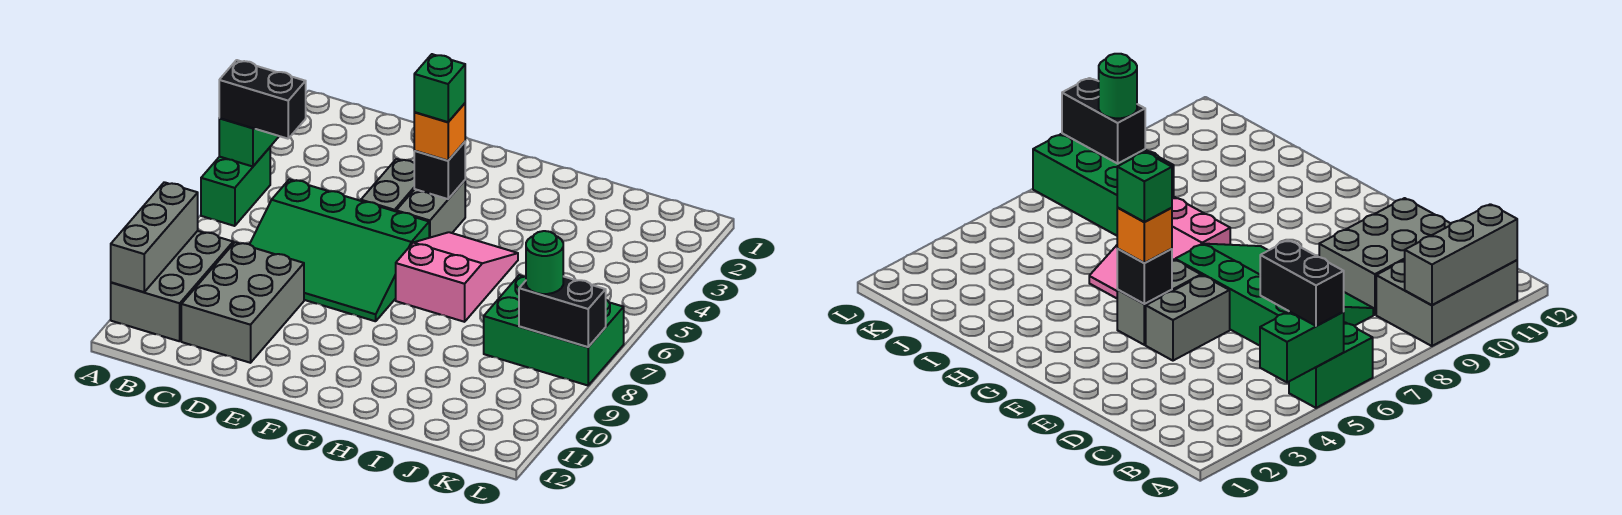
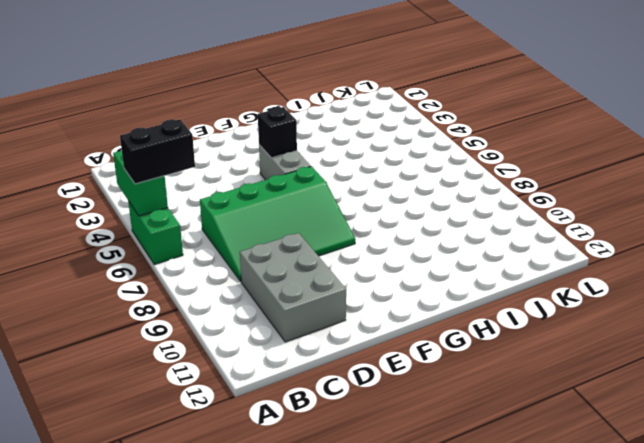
none -> grey brick A9:B11 level 1
none -> grey brick E4:E5 level 1
none -> pink slope G5:H7 level 1 top 7

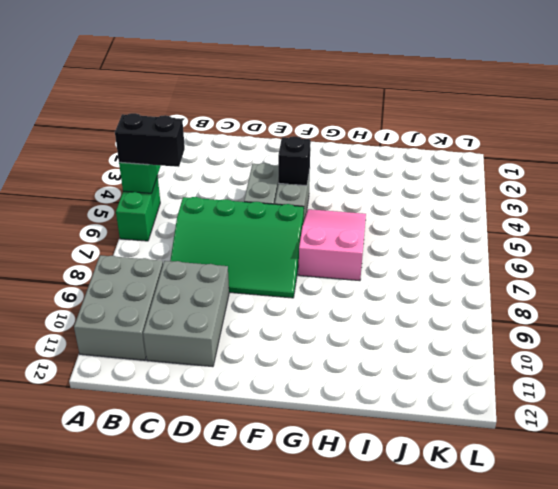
none -> green brick J7:L8 level 1
none -> grey brick A9:A11 level 2
none -> black brick K8:L8 level 2

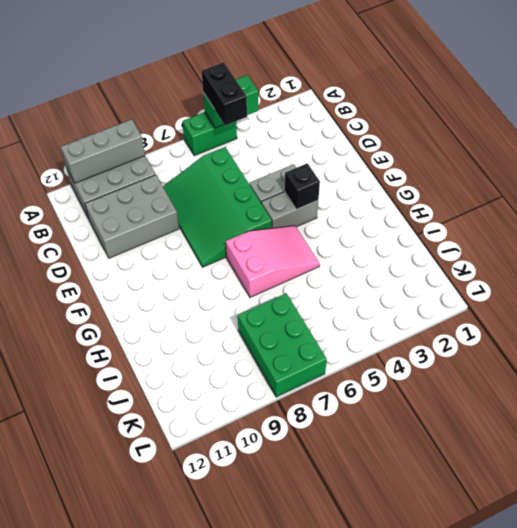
none -> black brick K8:L8 level 2
none -> orange brick F4 level 3
none -> green round brick K8 level 3

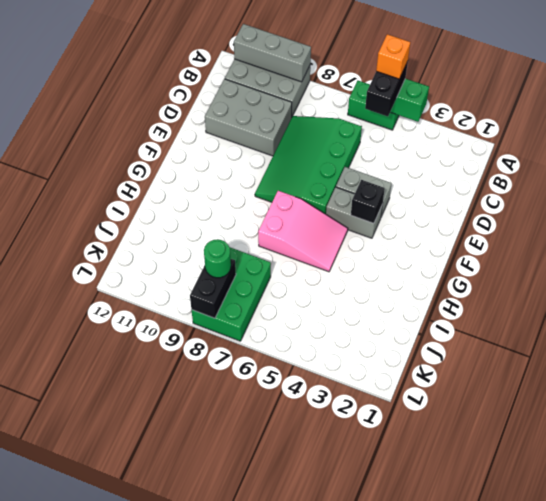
orange brick A5 level 4 -> orange brick F4 level 3
none -> green brick F4 level 4

